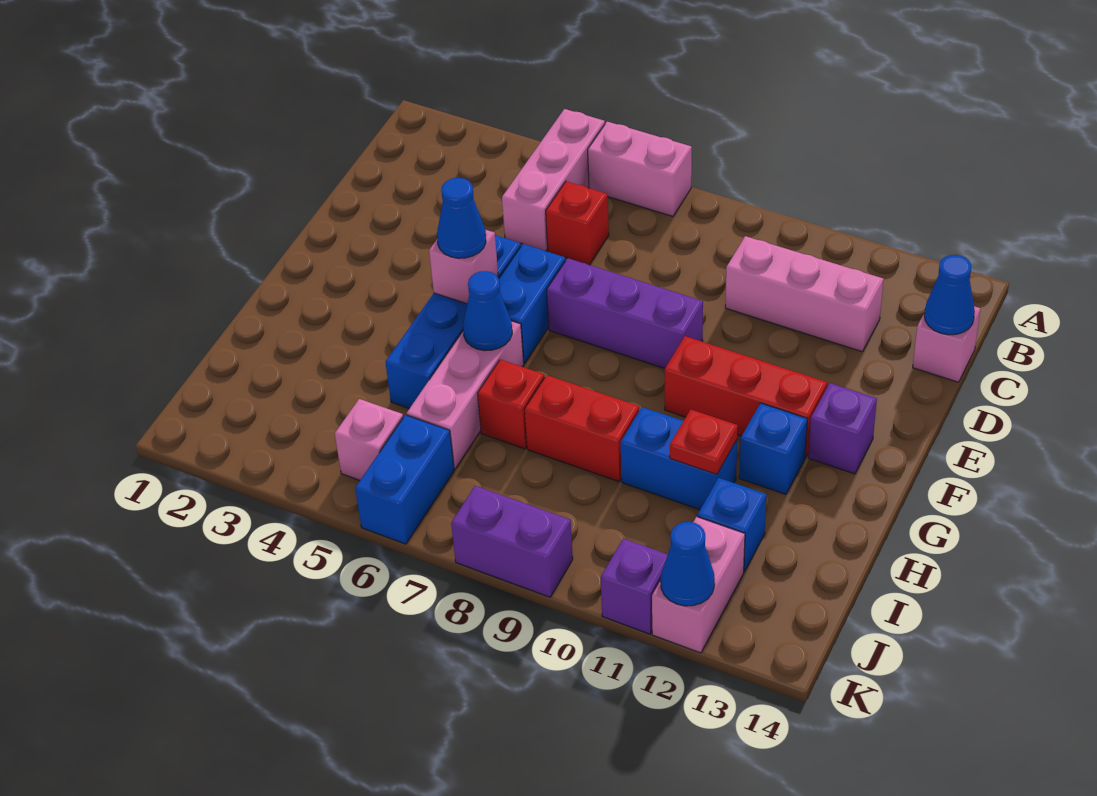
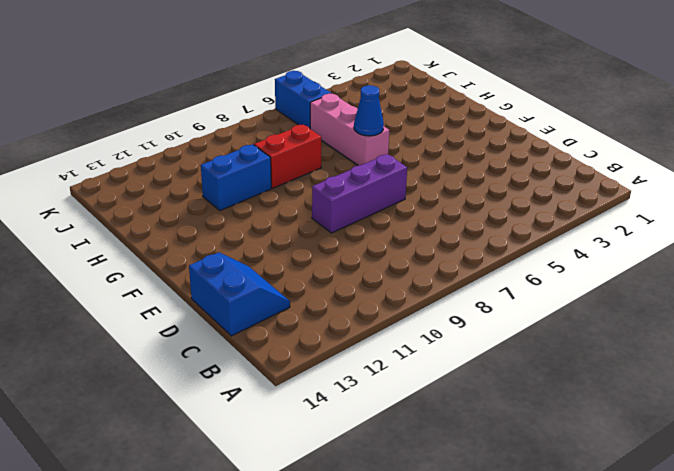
blue slope C13:D14 level 1 top 14 -> pink brick C14 level 1
none -> pink brick A5:C5 level 1
none -> pink brick A6:A7 level 1
none -> red brick C6 level 1

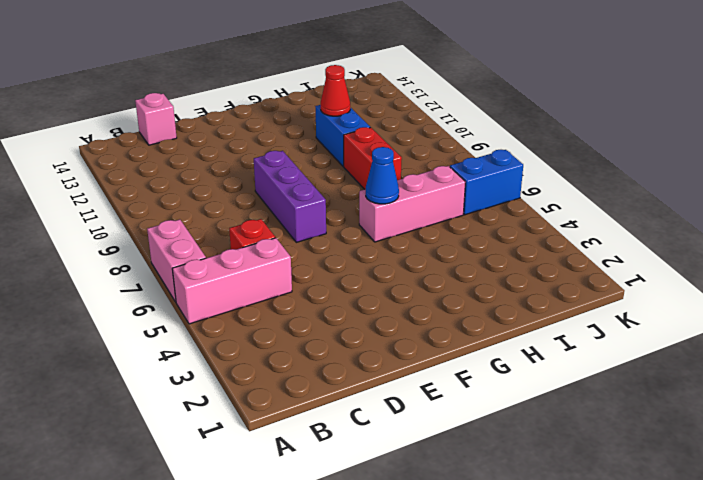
red cone H11 level 2 -> red plate H11 level 2
none -> pink brick C10:C12 level 1
none -> blue brick E5:H5 level 1
none -> blue brick E6:F6 level 1

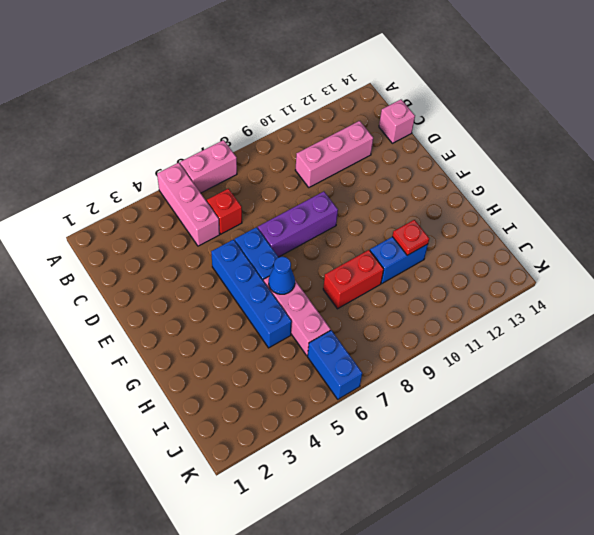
none -> red brick F10:F12 level 1
none -> purple brick F13 level 1
none -> blue brick G12 level 1

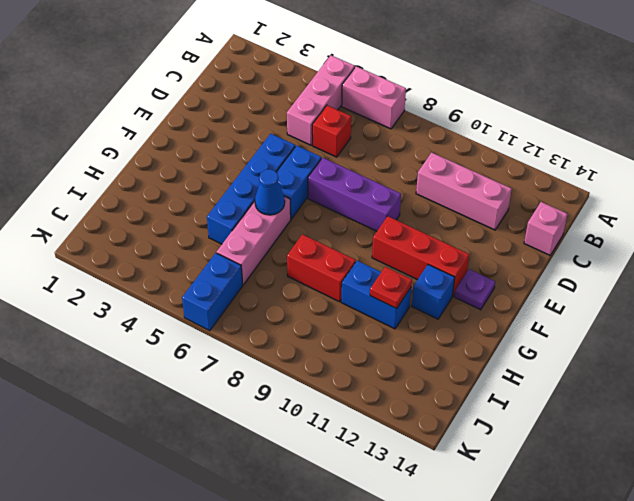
purple plate F13 level 1 -> purple brick F13 level 1
none -> red brick H7 level 1
none -> blue brick I12 level 1
none -> pink brick J5 level 1

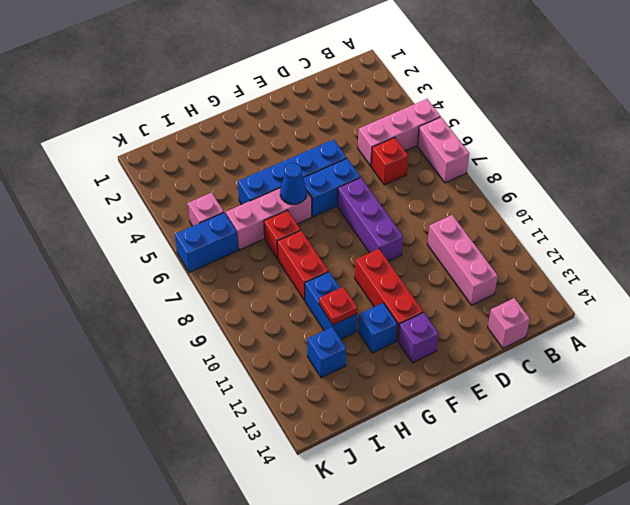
none -> pink brick J12:K12 level 1
none -> purple brick K8:K9 level 1
none -> purple brick K11 level 1

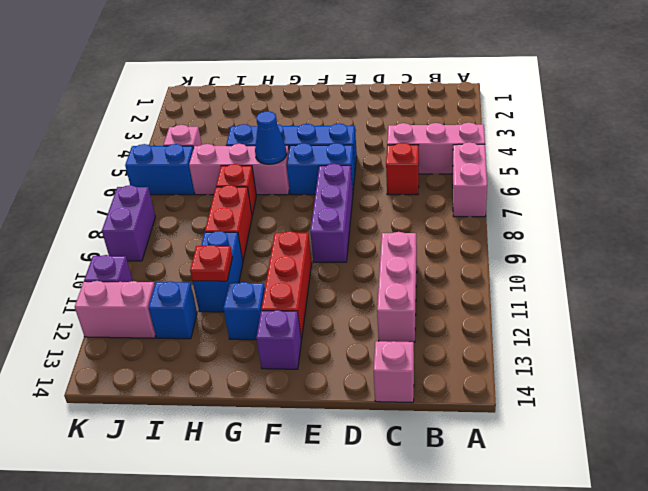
none -> blue cone C14 level 2
none -> pink brick F5 level 2
none -> blue cone K12 level 2

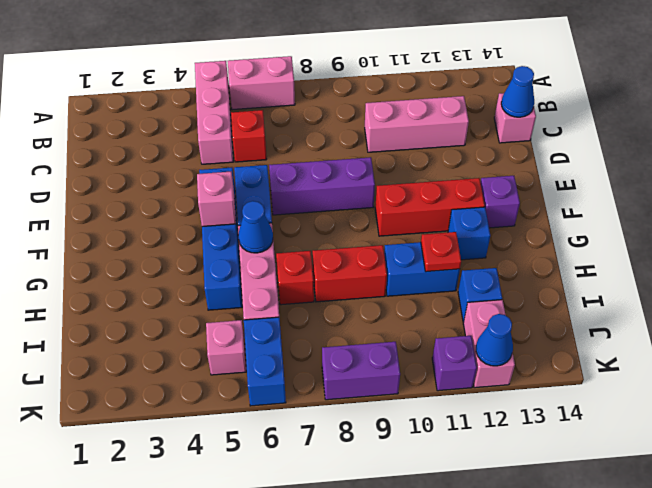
none -> blue cone F5 level 3

